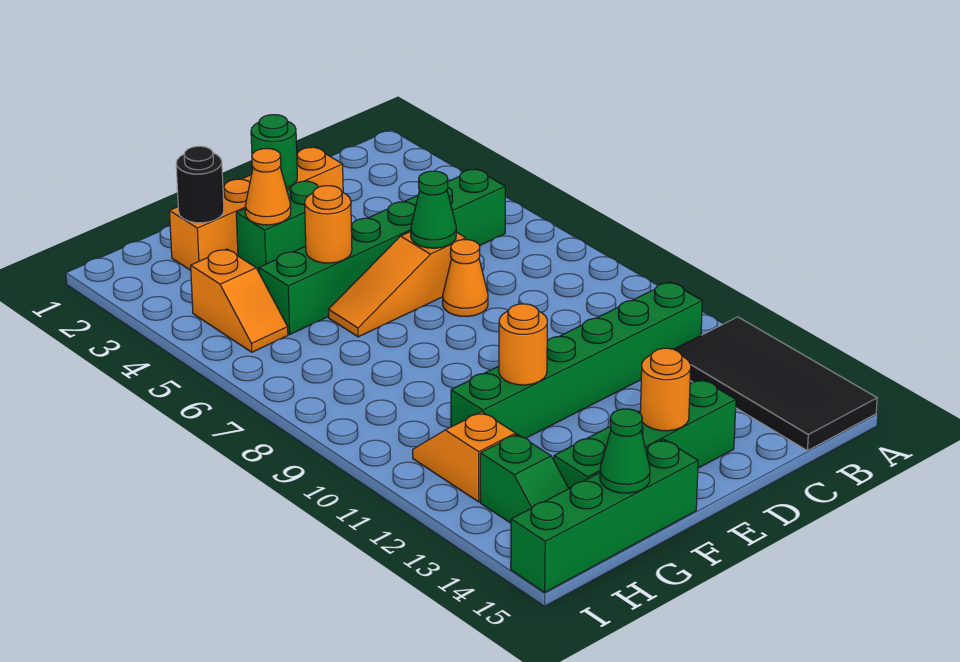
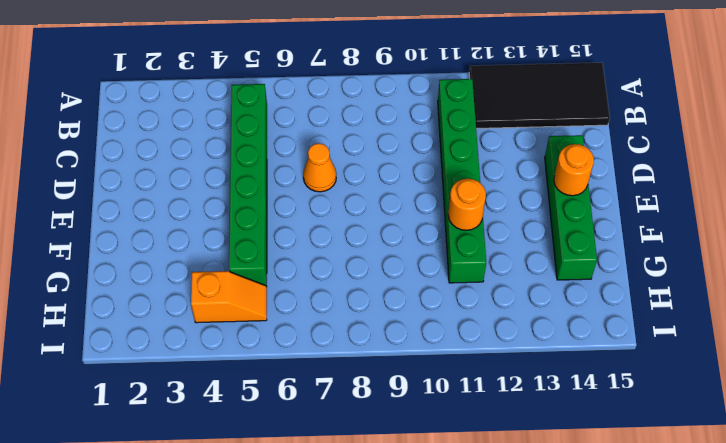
none -> orange brick D2:G2 level 1
none -> orange slope D6:F6 level 1 top D
none -> green brick E3:F3 level 1

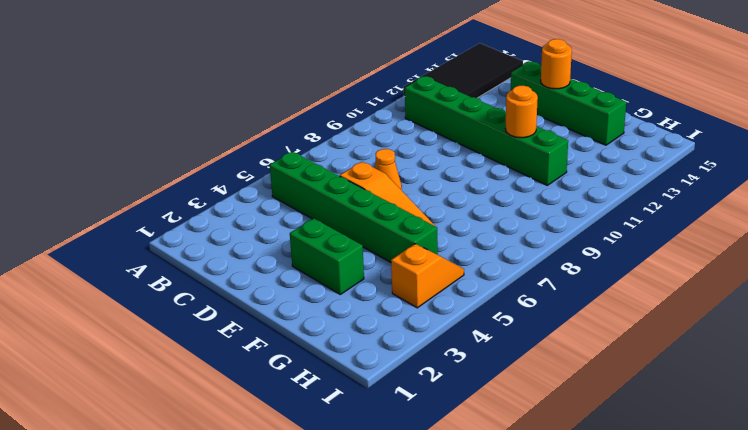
none -> orange brick D2:G2 level 1
none -> green brick F15:I15 level 1
none -> orange slope H11:H12 level 1 top 12

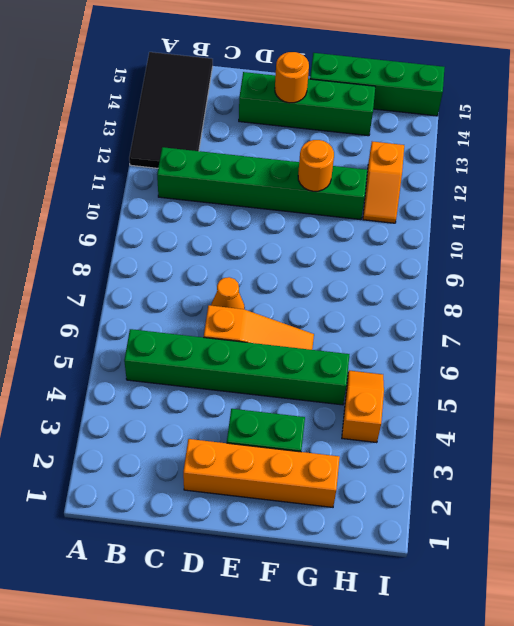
none -> green slope H13:H14 level 1 top 13
none -> green cone D6 level 2
none -> green round brick E2 level 2

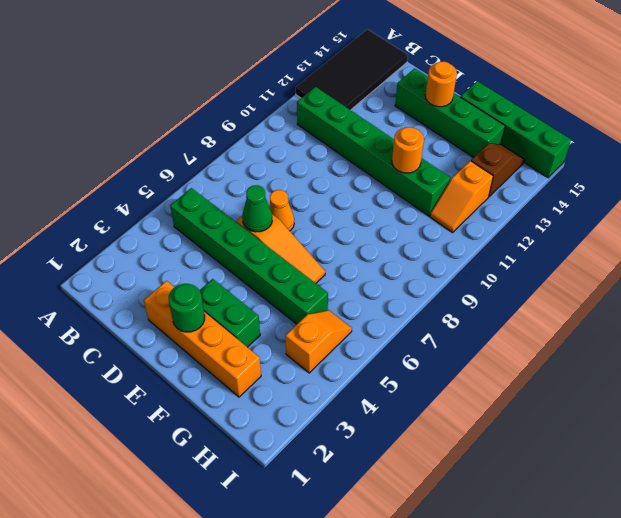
brown slope H13:H14 level 1 top 13 -> green slope H13:H14 level 1 top 13
none -> orange cone F3 level 2
none -> orange round brick F5 level 2
none -> black round brick G2 level 2

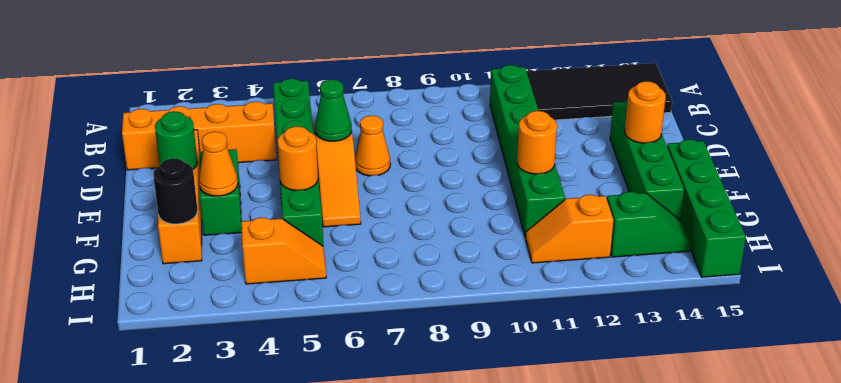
orange brick C1:C4 level 1 -> none
none -> green cone G15 level 2

